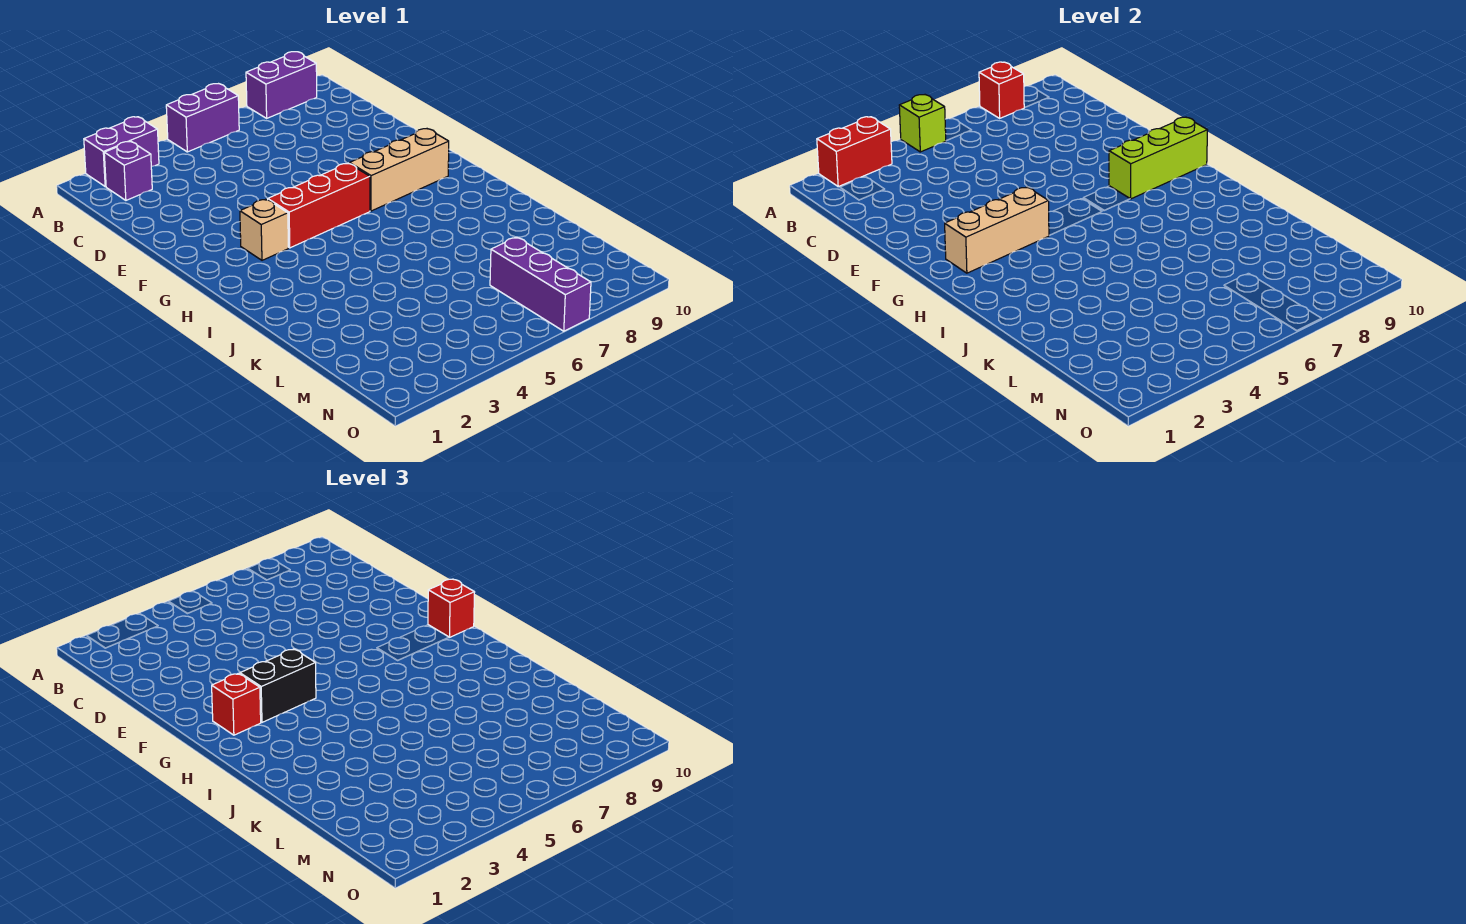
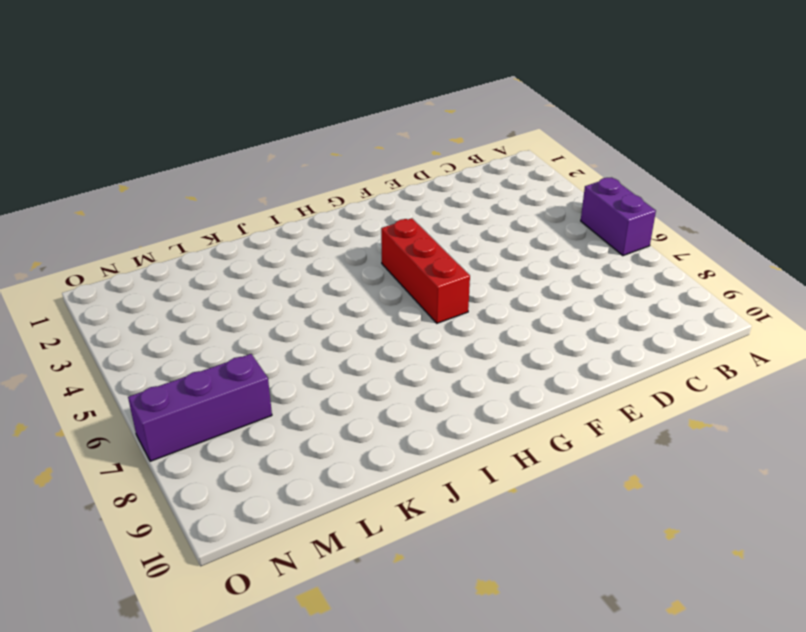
none -> purple brick A2:A3 level 1
none -> purple brick A8:A9 level 1
none -> purple brick B2 level 1

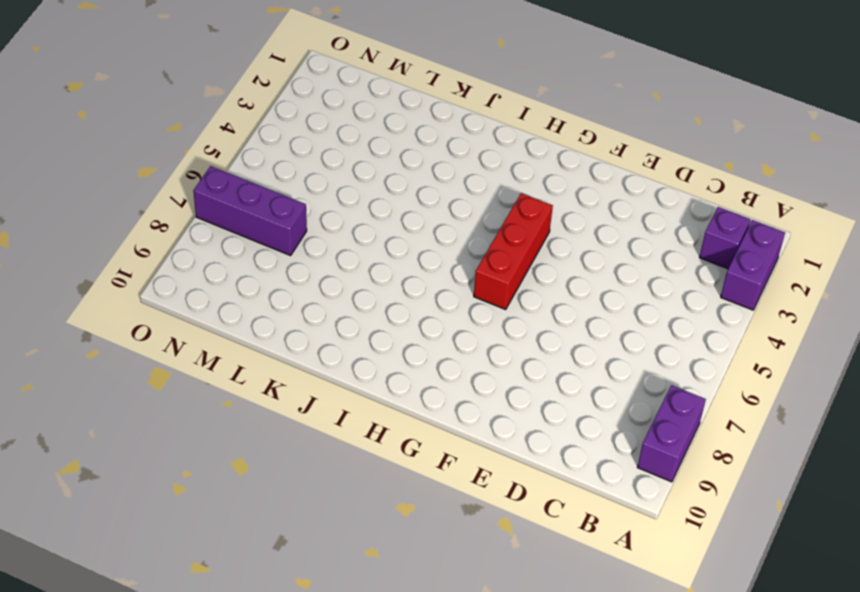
none -> purple brick A5:A6 level 1
none -> tan brick G3 level 1
none -> tan brick G7:G9 level 1

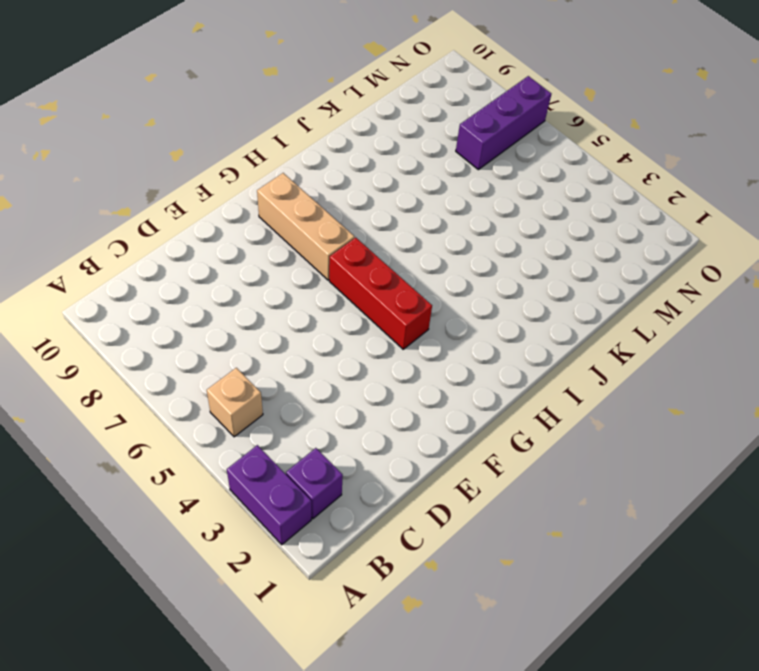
tan brick B5 level 1 -> tan brick G3 level 1
none -> purple brick A5:A6 level 1
none -> purple brick A8:A9 level 1
none -> red brick A2:A3 level 2

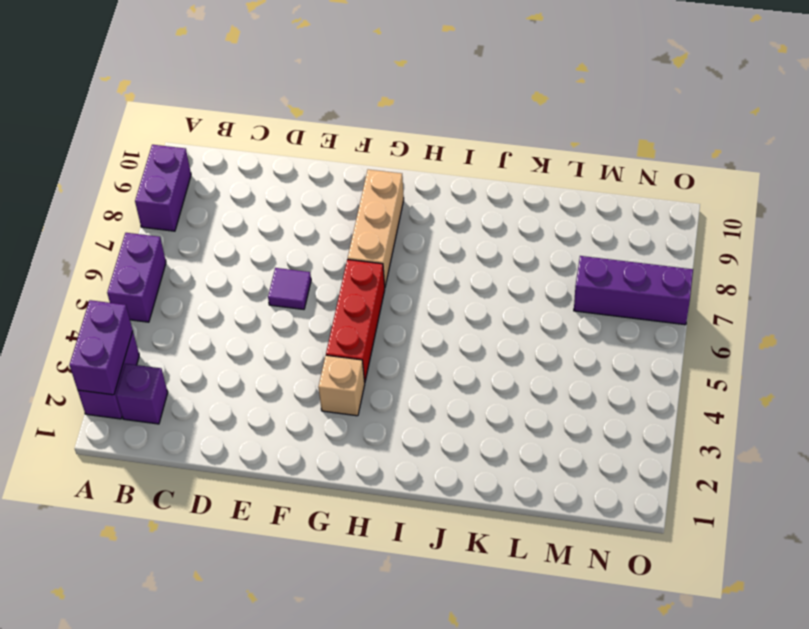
purple brick A2:A3 level 2 -> red brick A2:A3 level 2
purple tile E6 level 1 -> none
none -> lime brick A5 level 2
none -> red brick A8 level 2
none -> tan brick G2:G4 level 2

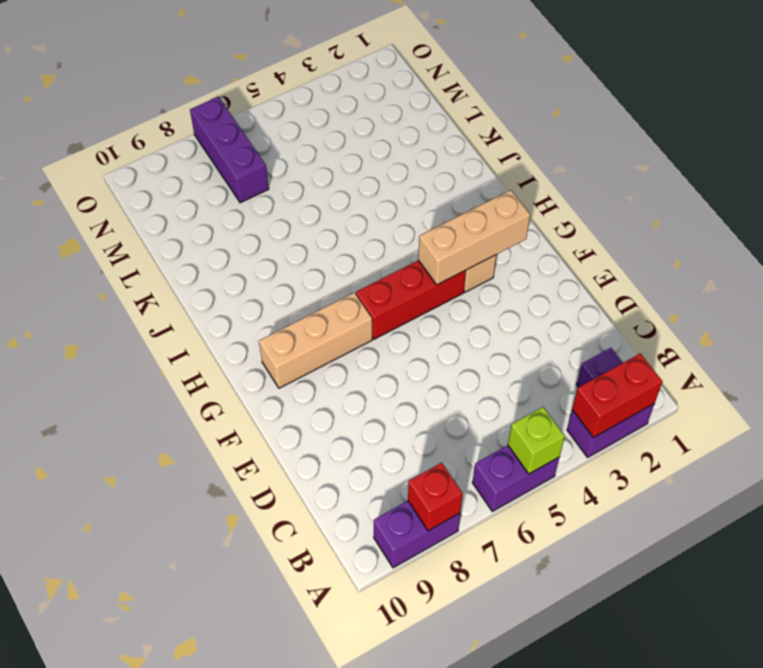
none -> lime brick G8:G10 level 2
none -> red brick G2 level 3
none -> black brick G3:G4 level 3

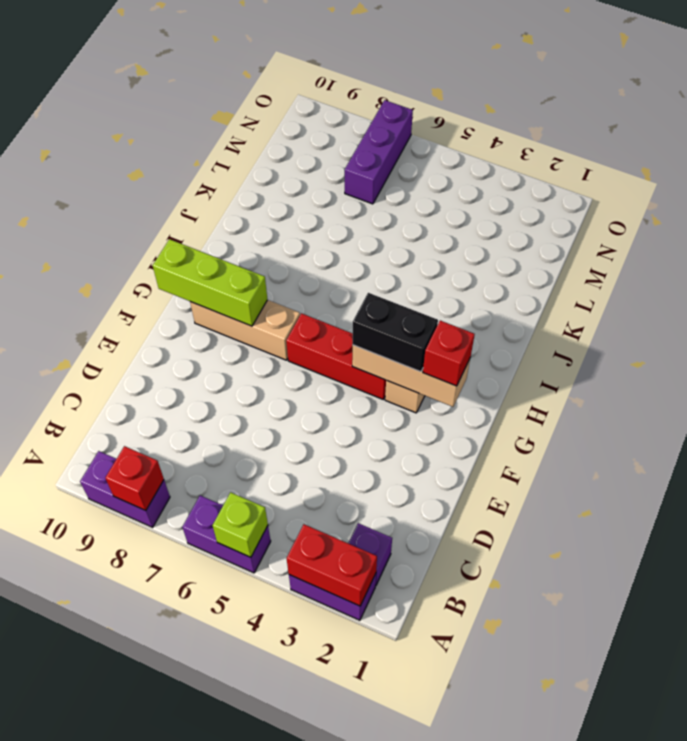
none -> red brick G10 level 3

